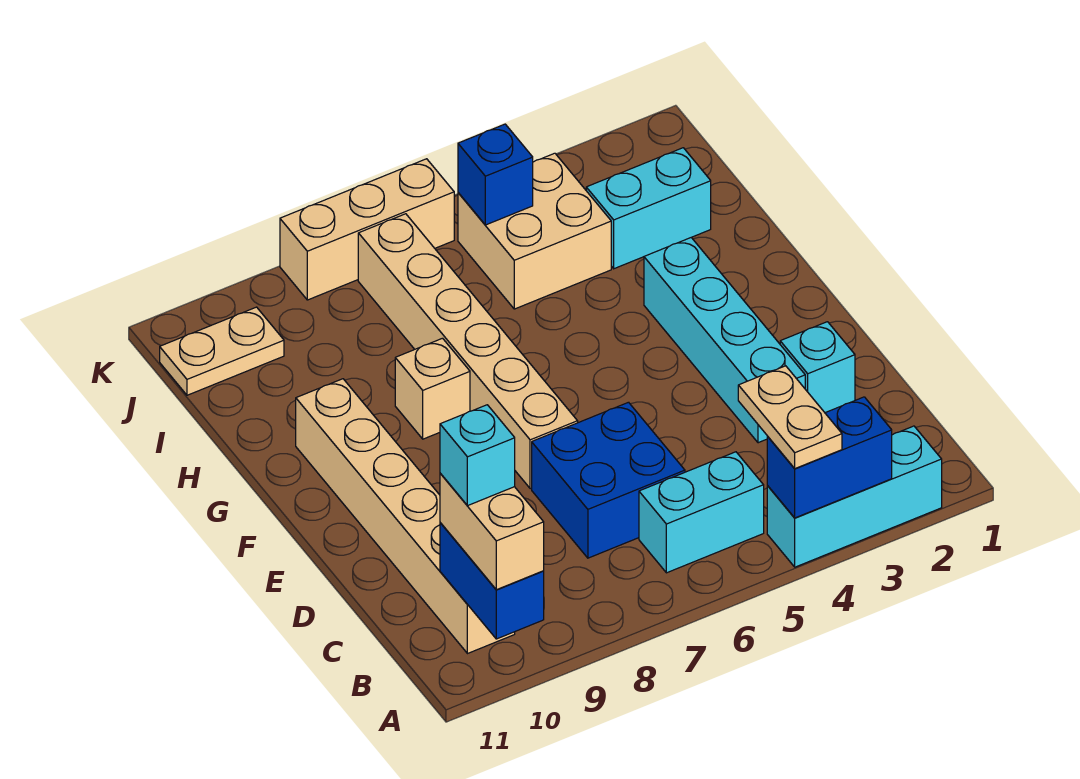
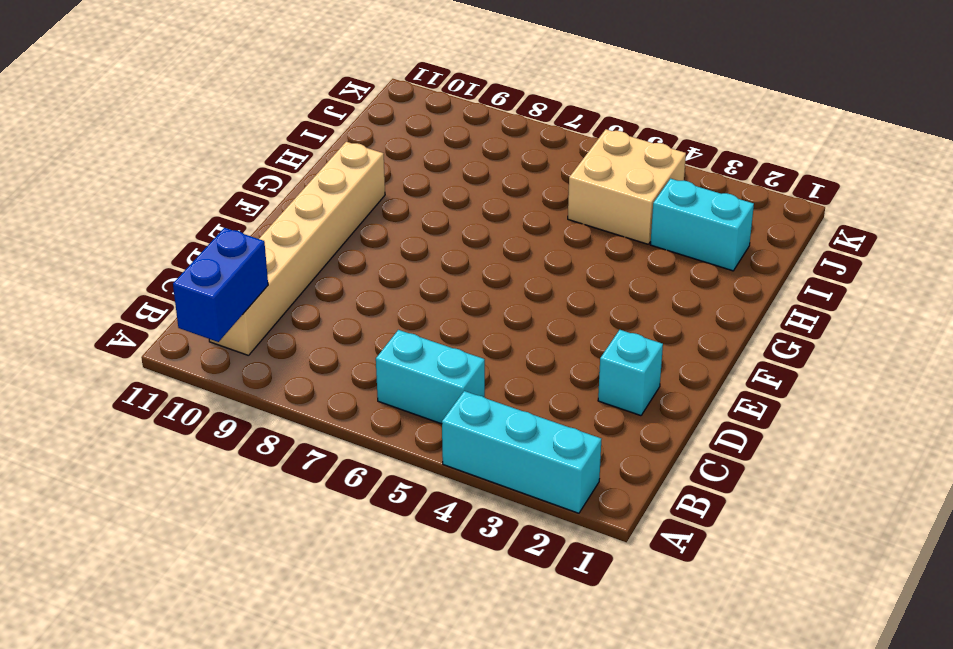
none -> blue brick C6:D7 level 1
none -> cyan brick D3:G3 level 1
none -> tan brick E7:J7 level 1

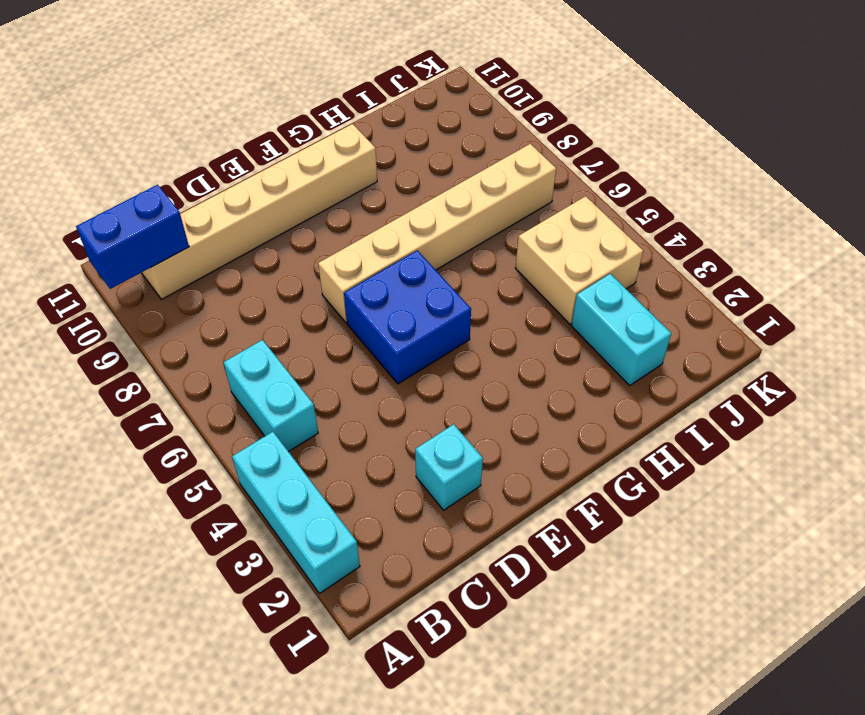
blue brick E5:F6 level 1 -> blue brick C6:D7 level 1
none -> cyan brick D3:G3 level 1
none -> tan brick G8 level 1
none -> tan plate J10:J11 level 1

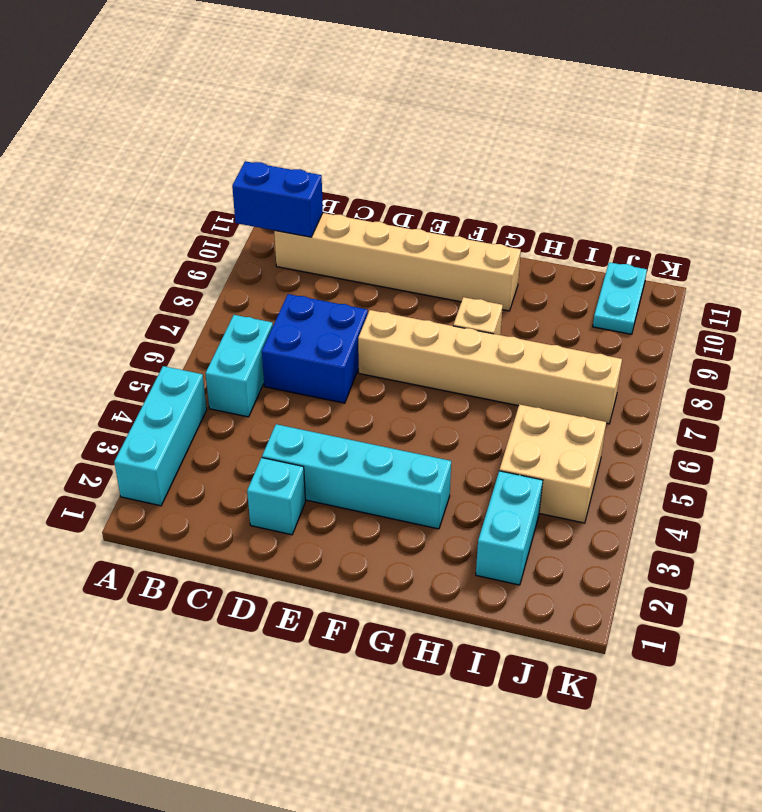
cyan plate J10:J11 level 1 -> tan plate J10:J11 level 1
none -> tan brick K6:K8 level 1
none -> blue brick A3:A4 level 2
none -> blue brick J5 level 2

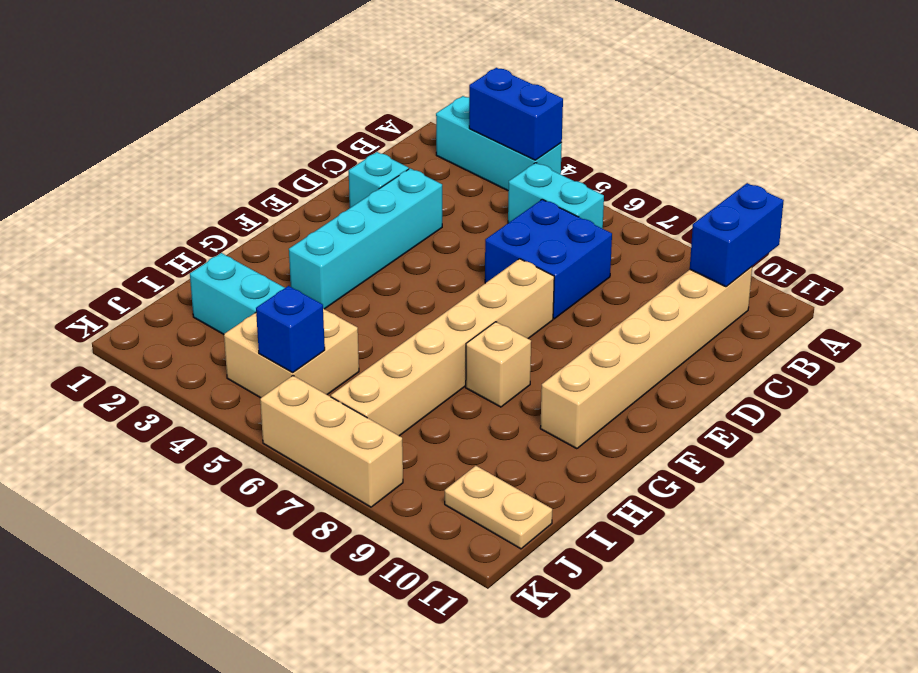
none -> tan plate A4:B4 level 3
none -> tan brick A10:B10 level 3
none -> cyan brick B10 level 4

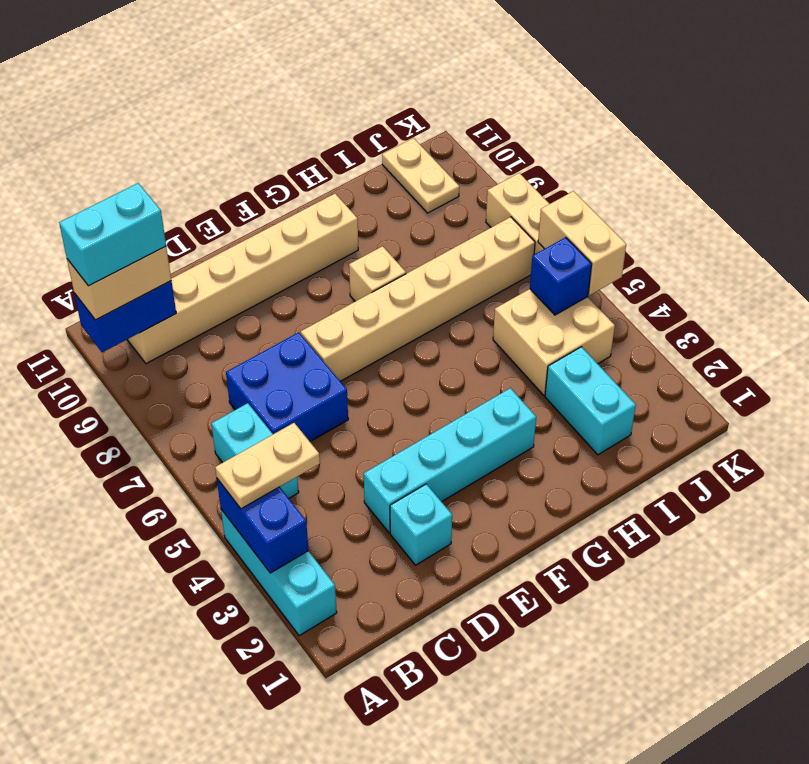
cyan brick A10:B10 level 4 -> cyan brick B10 level 4
tan brick K5:K6 level 2 -> none

